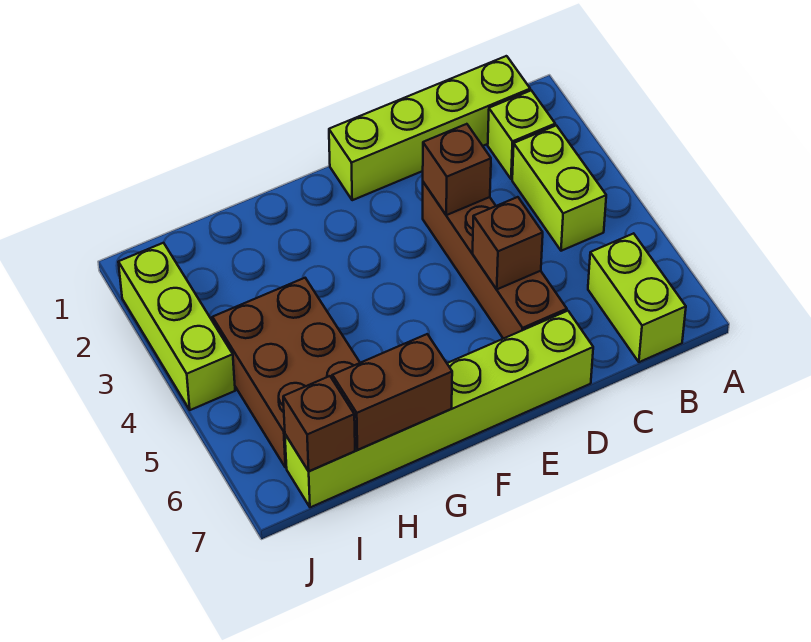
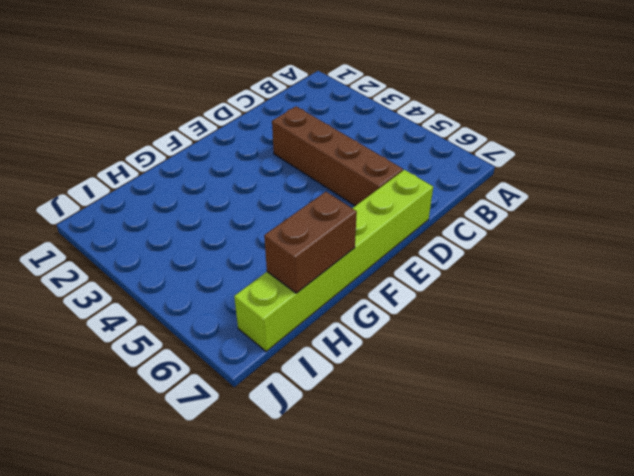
none -> lime brick B1:E1 level 1
none -> lime brick B2 level 1
none -> lime brick B3:B4 level 1

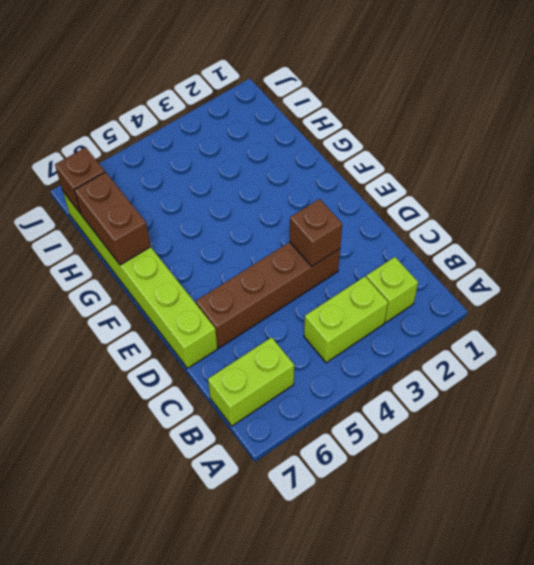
none -> lime brick B1:E1 level 1
none -> brown brick H4:I6 level 1
none -> lime brick J2:J4 level 1

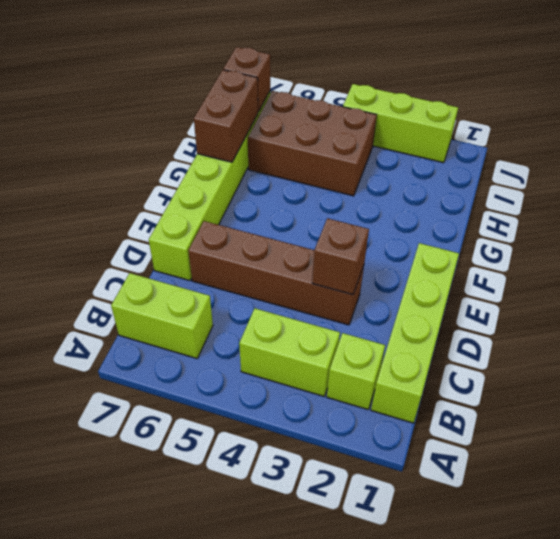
none -> brown brick D5 level 2

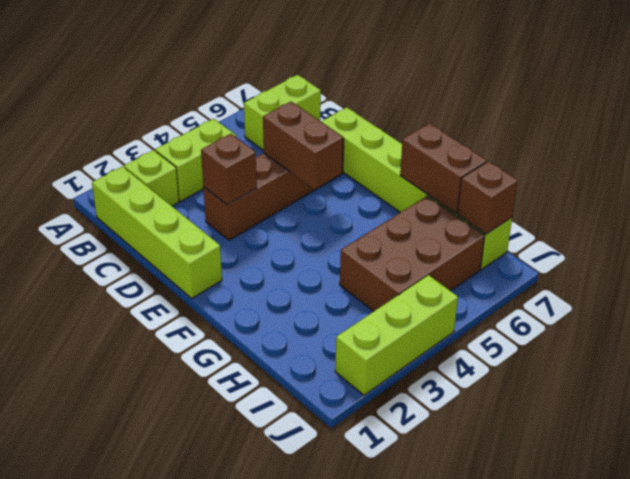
brown brick D5:E5 level 2 -> brown brick D5 level 2

